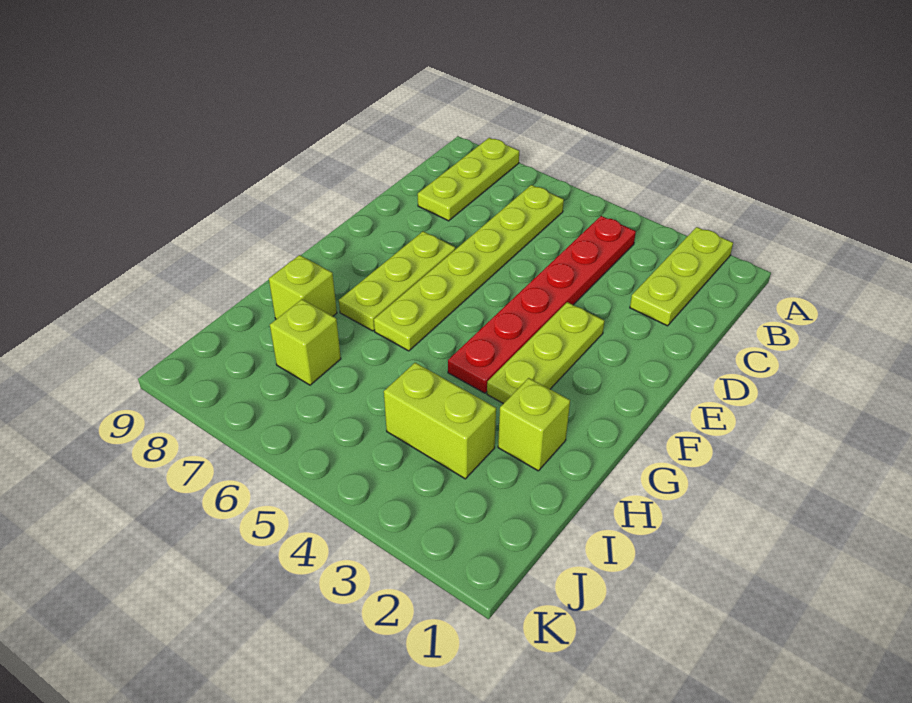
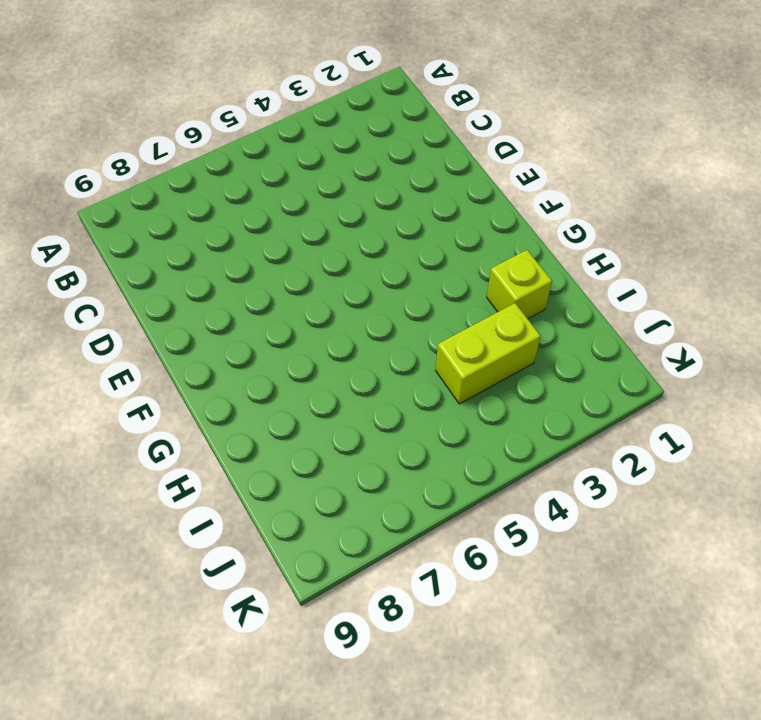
none -> lime plate A2:C2 level 1
none -> lime plate A8:C8 level 1

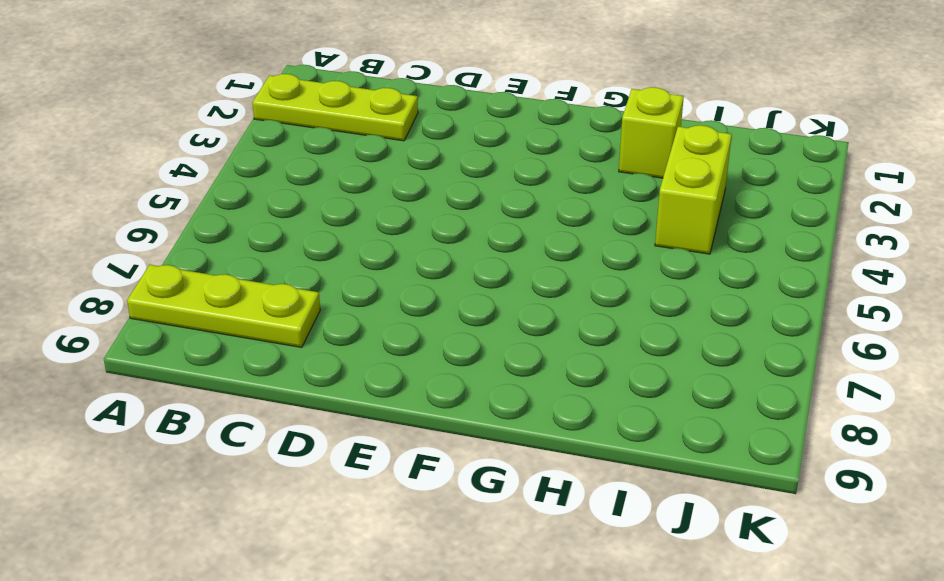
none -> red plate B4:G4 level 1
none -> lime plate B6:G6 level 1

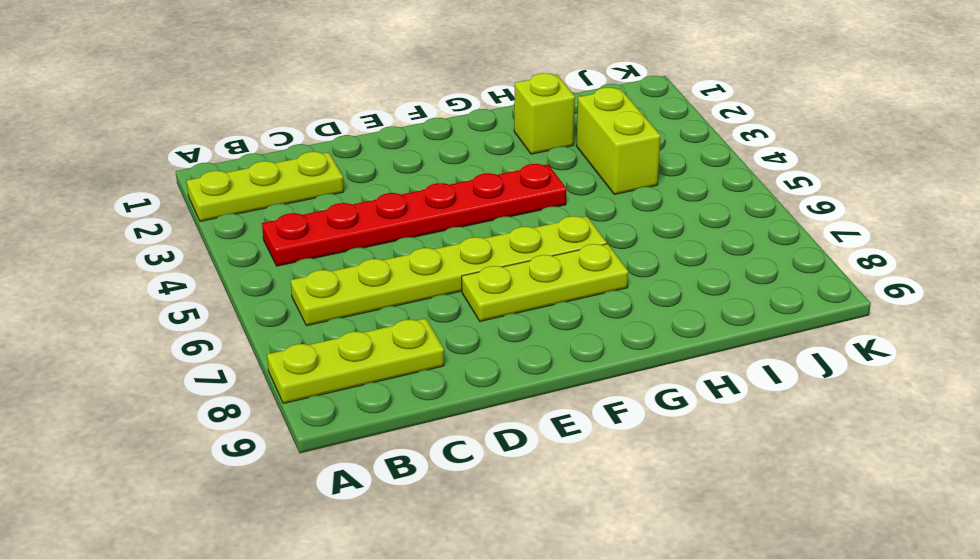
none -> lime plate E3:G3 level 1
none -> lime brick H8 level 1

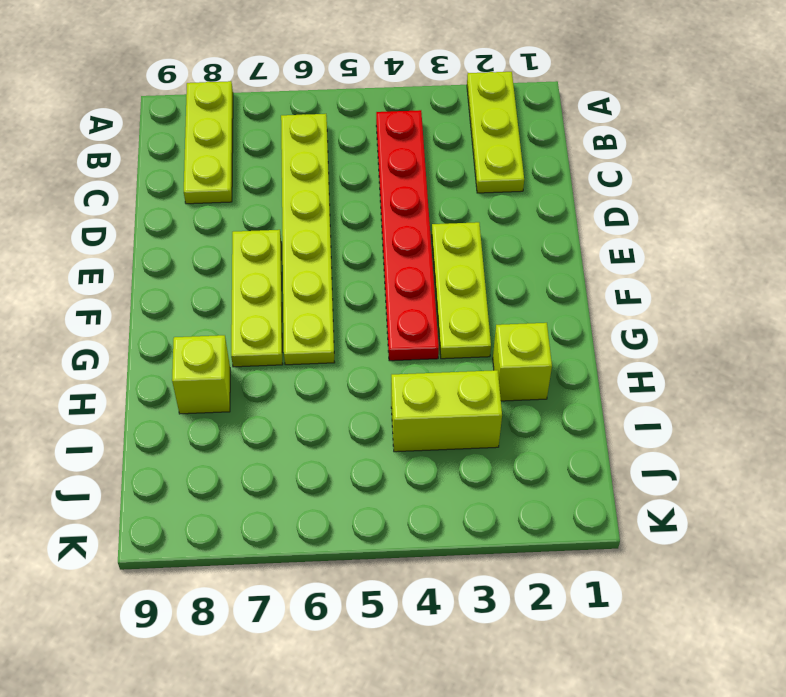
none -> lime brick I7 level 1

